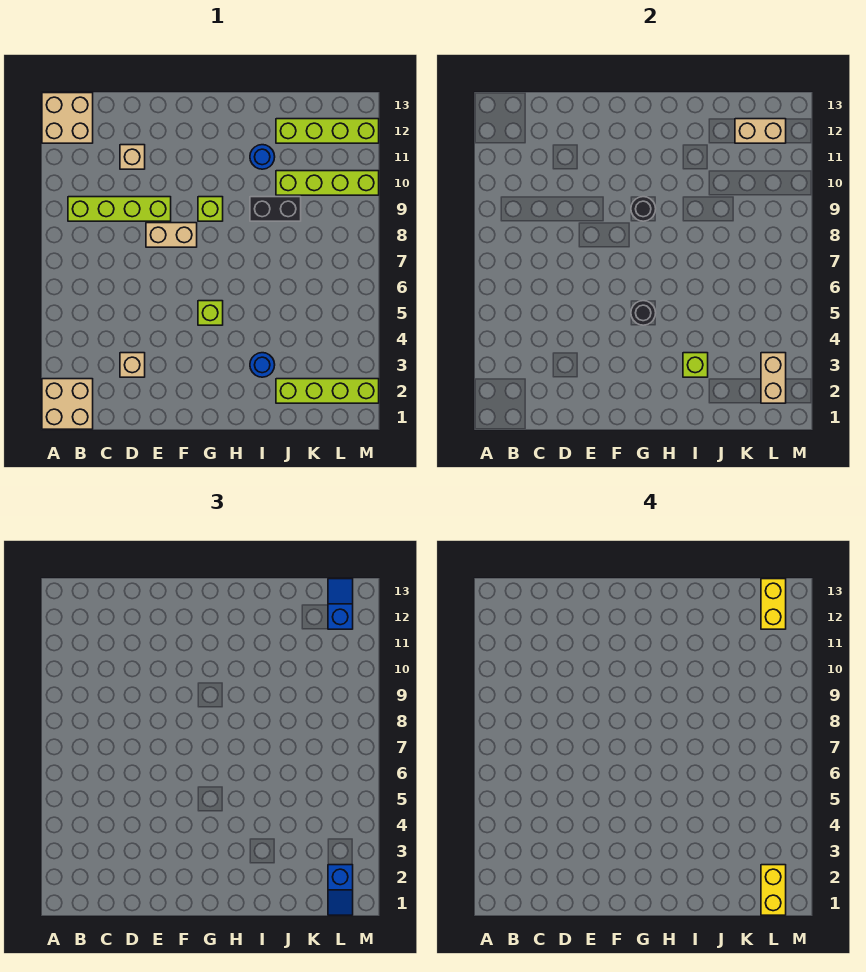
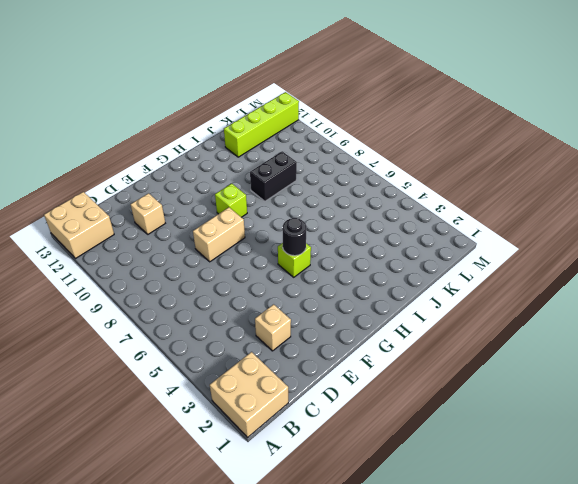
none -> lime brick B9:E9 level 1
none -> blue round brick I3 level 1
none -> blue round brick I11 level 1

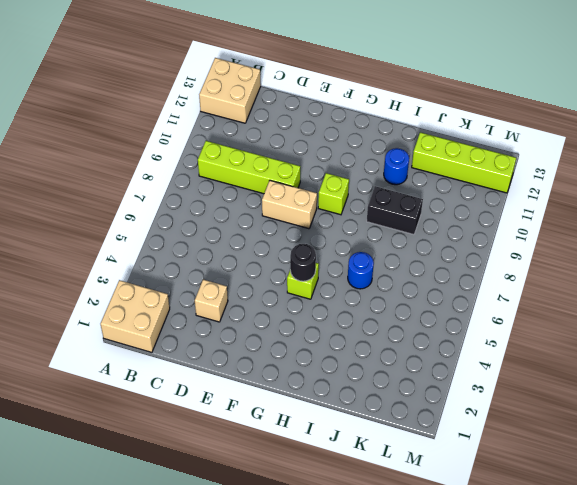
blue round brick I6 level 1 -> blue round brick I3 level 1
none -> tan brick D11 level 1
none -> lime brick J2:M2 level 1
none -> lime brick J10:M10 level 1

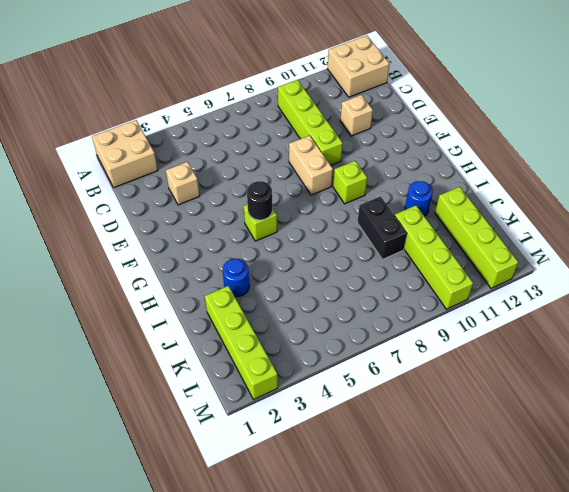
none -> black round brick G9 level 2
none -> lime brick I3 level 2
none -> tan brick K12:L12 level 2

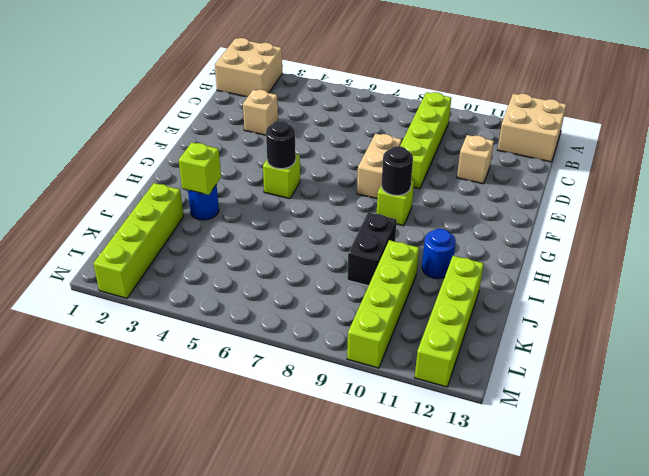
none -> tan brick K12:L12 level 2
none -> tan brick L2:L3 level 2
none -> blue slope L1:L2 level 3 top 2

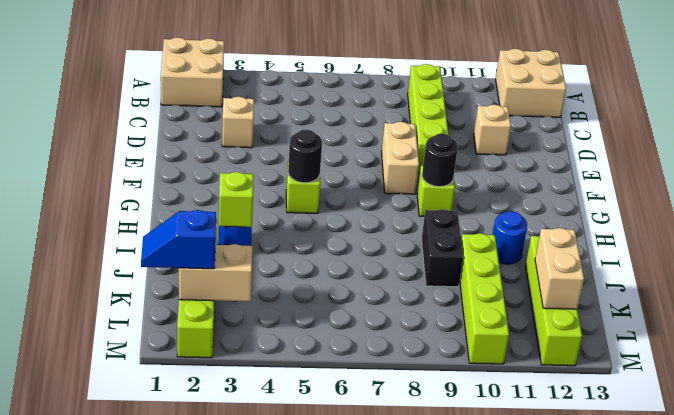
none -> blue slope L12:L13 level 3 top 12
none -> yellow brick L1:L2 level 4
none -> yellow brick L12:L13 level 4

